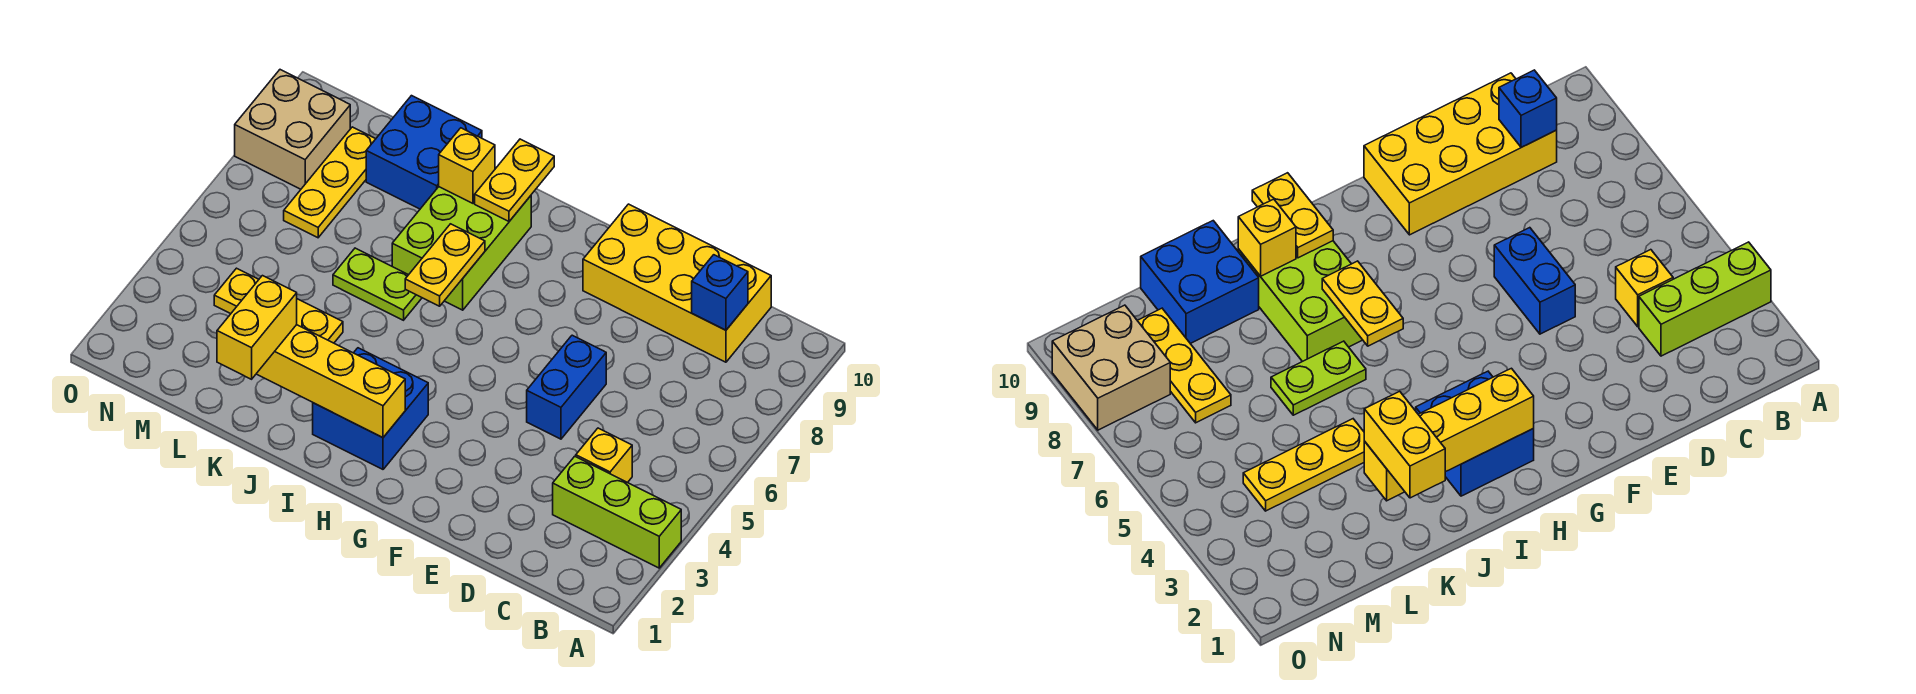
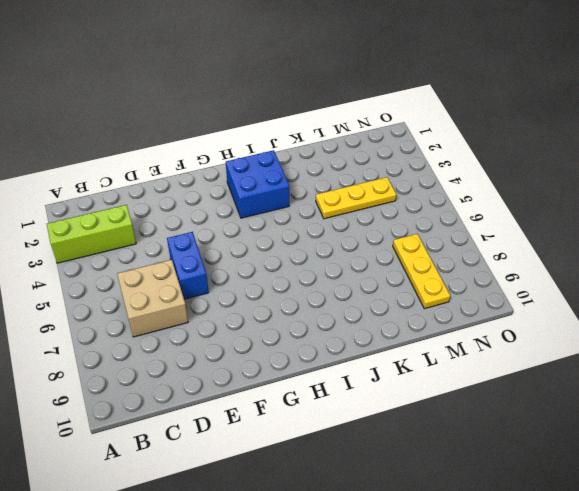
tan brick C6:D7 level 1 -> tan brick N8:O9 level 1
none -> yellow brick C4 level 1
none -> yellow brick C9:F10 level 1
none -> lime brick I7:J9 level 1

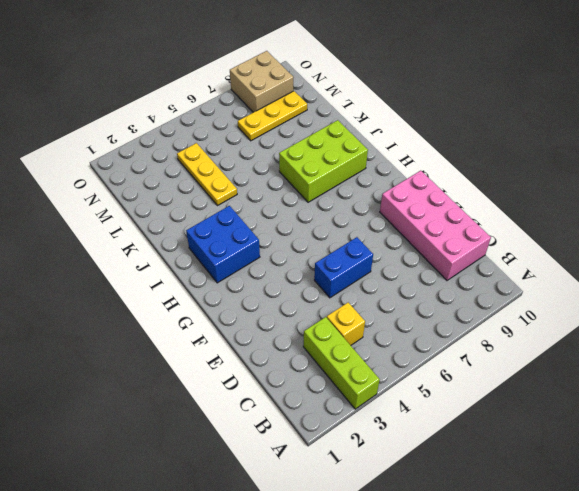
pink brick C9:F10 level 1 -> yellow brick C9:F10 level 1
none -> lime plate J6:K6 level 1
none -> blue brick K9:L10 level 1
none -> blue brick C9 level 2

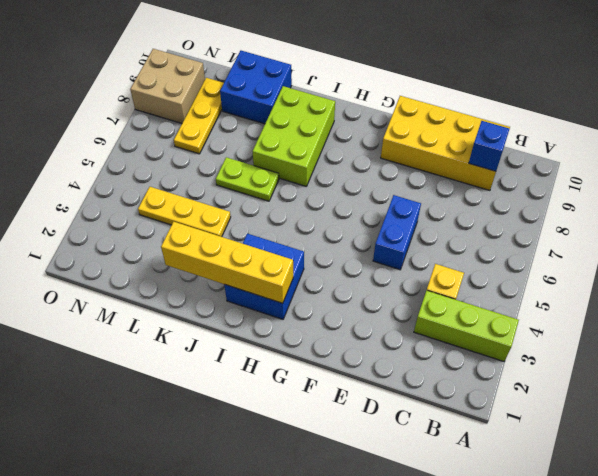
none -> yellow plate I6:I7 level 2
none -> yellow plate I9:I10 level 2
none -> yellow brick J9 level 2

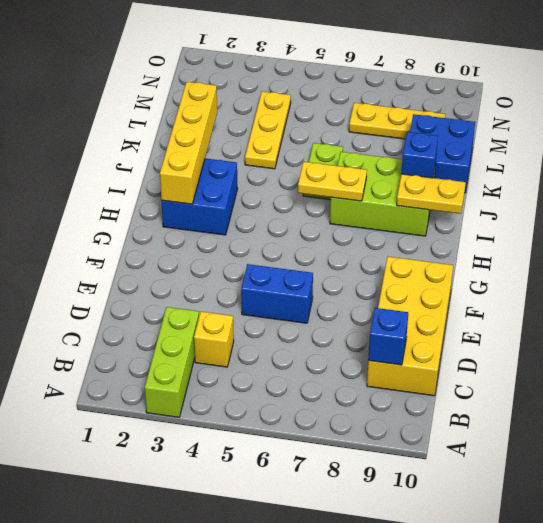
blue brick J9 level 2 -> yellow brick J9 level 2
none -> tan brick N8:O9 level 1
none -> yellow brick K1:K2 level 3

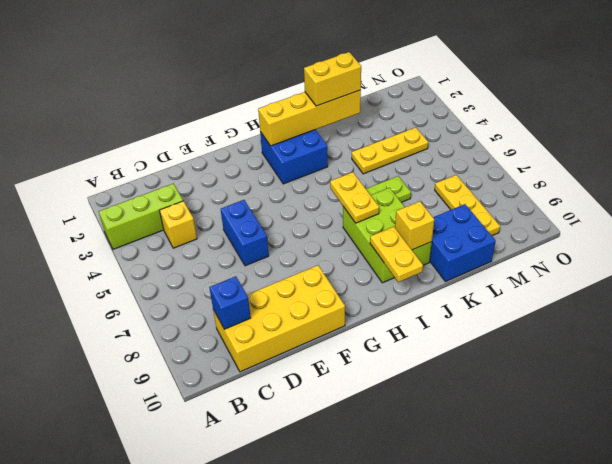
yellow brick J2:K2 level 3 -> yellow brick K1:K2 level 3
none -> tan brick N8:O9 level 1

